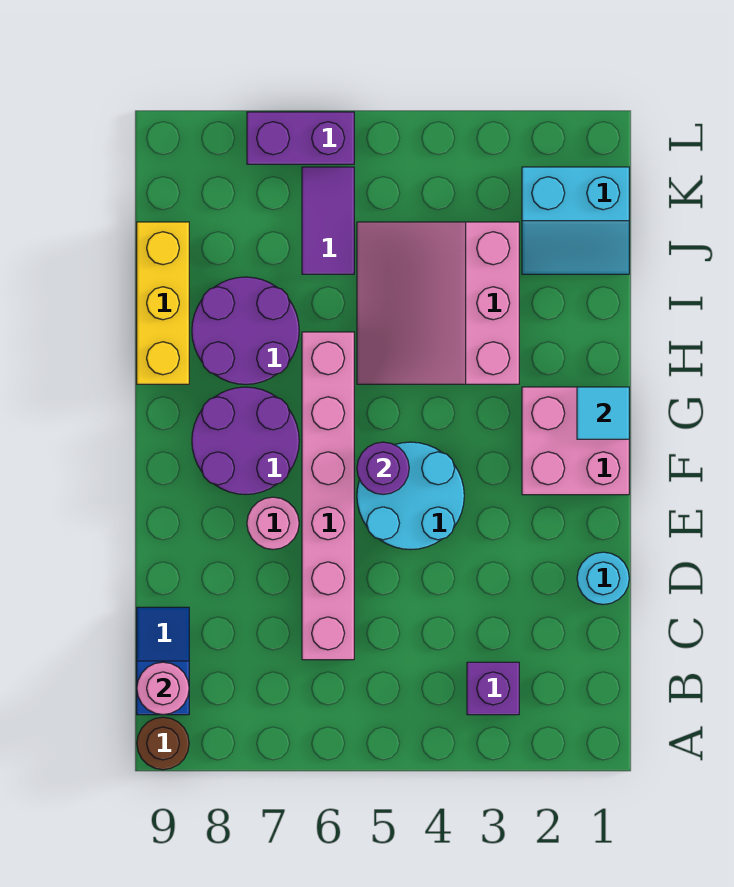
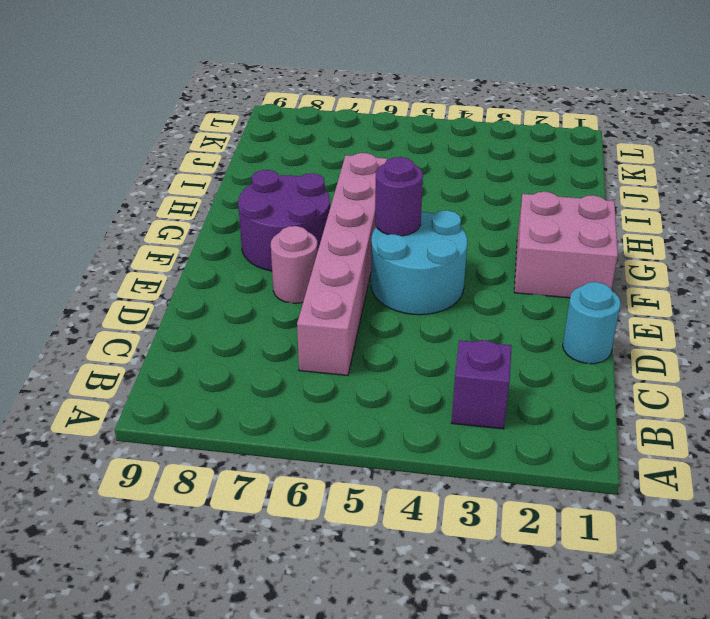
none -> brown round brick A9 level 1
none -> blue slope B9:C9 level 1 top B
none -> pink slope H3:J5 level 1 top 3

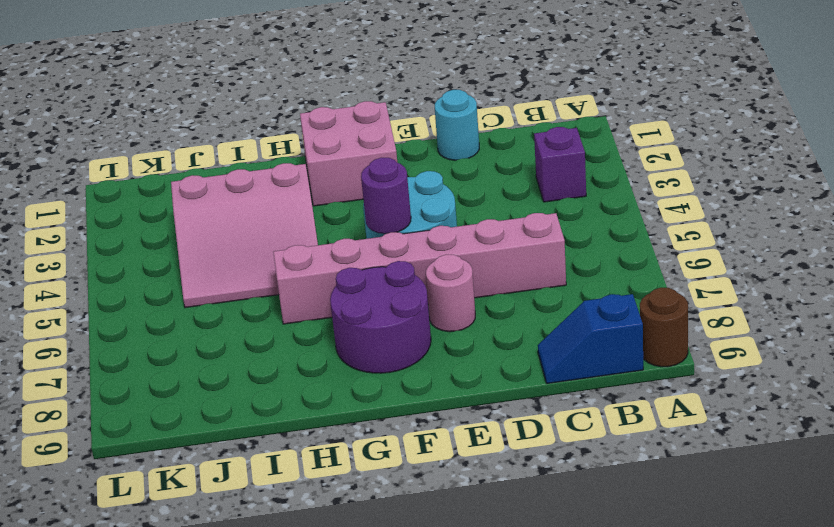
none -> purple round brick H7:I8 level 1
none -> yellow brick H9:J9 level 1
none -> cyan slope J1:K2 level 1 top K

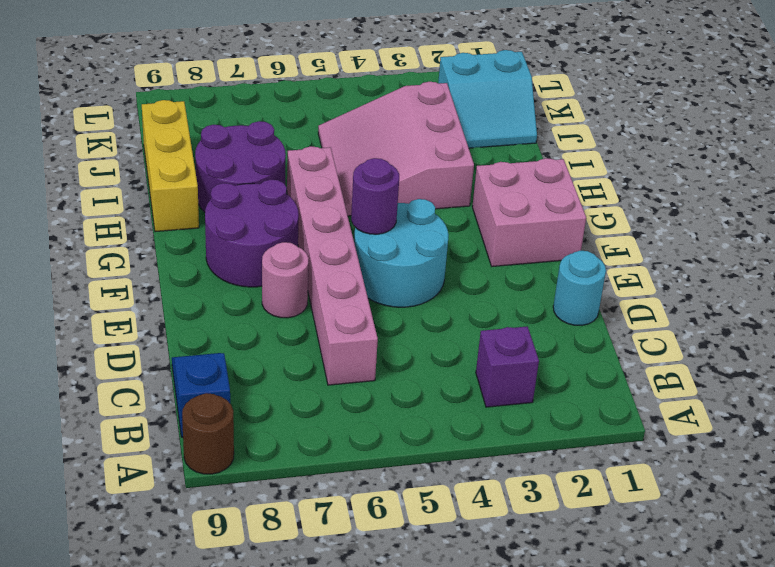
none -> purple tile J6:K6 level 1
none -> purple brick L6:L7 level 1
none -> pink round brick B9 level 2

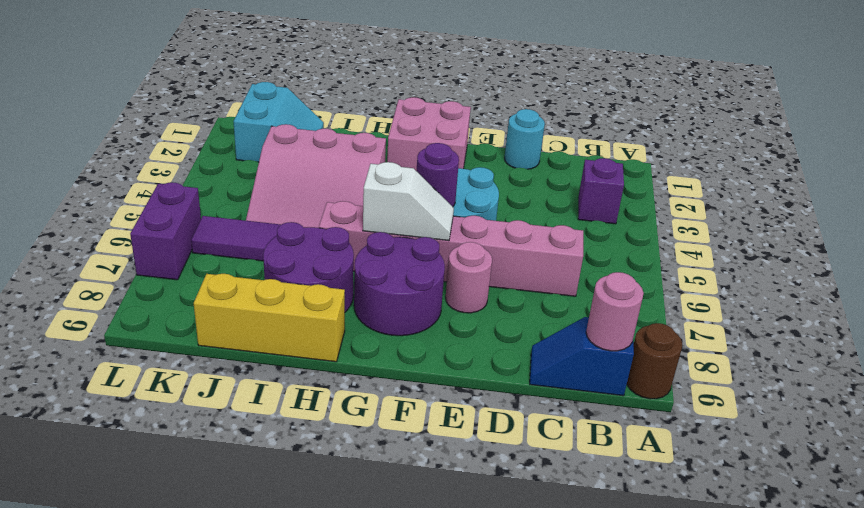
white slope F6:G6 level 2 top G -> none
none -> cyan tile G1 level 2

